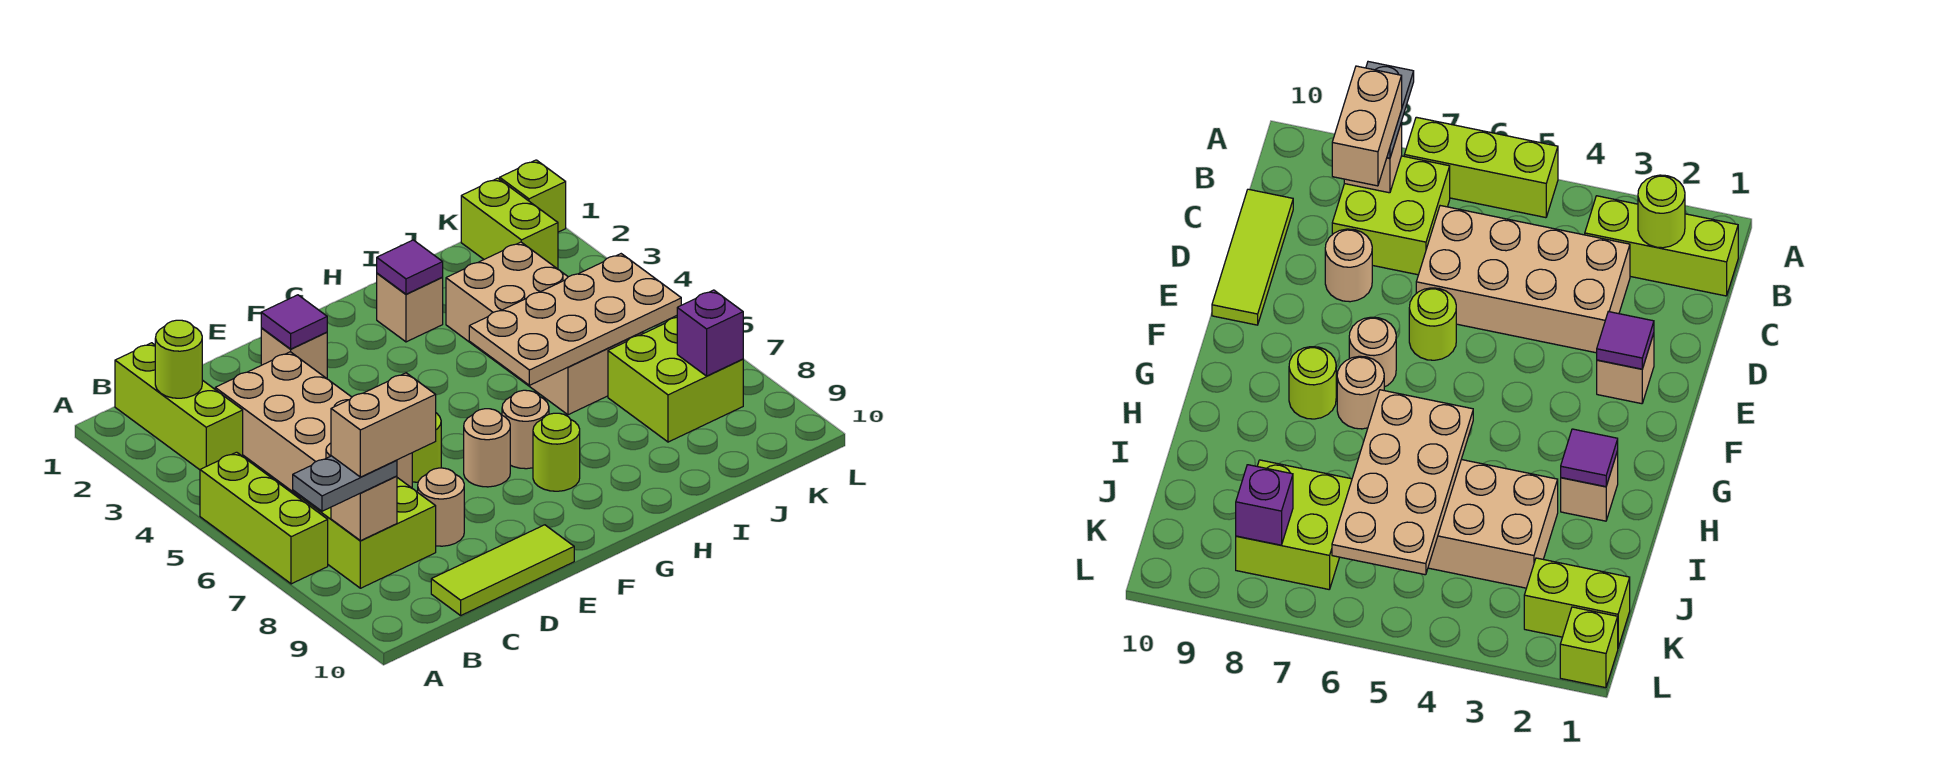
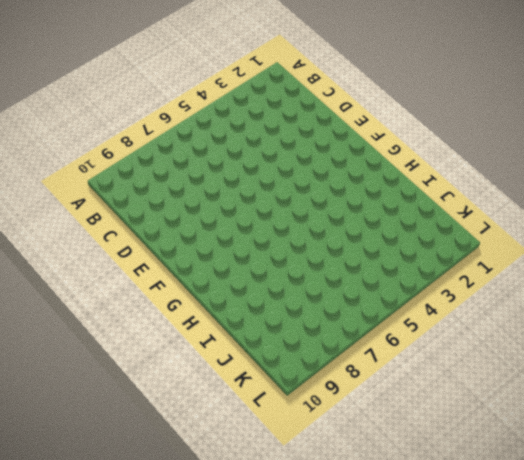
none -> lime brick A5:A7 level 1
none -> lime brick B1:B3 level 1
none -> lime brick B7:C8 level 1

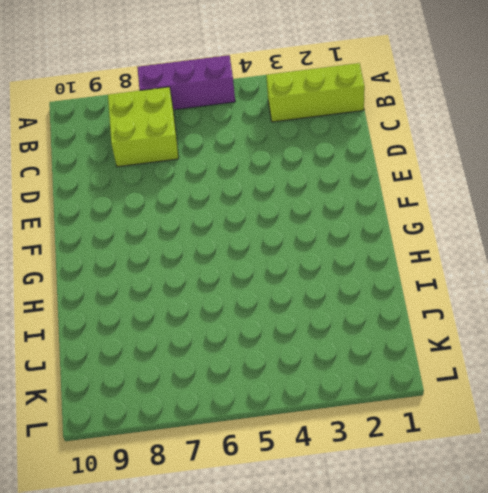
purple brick A5:A7 level 1 -> lime brick A5:A7 level 1
none -> tan brick C3:D6 level 1
none -> lime tile C10:E10 level 1
none -> tan round brick D8 level 1

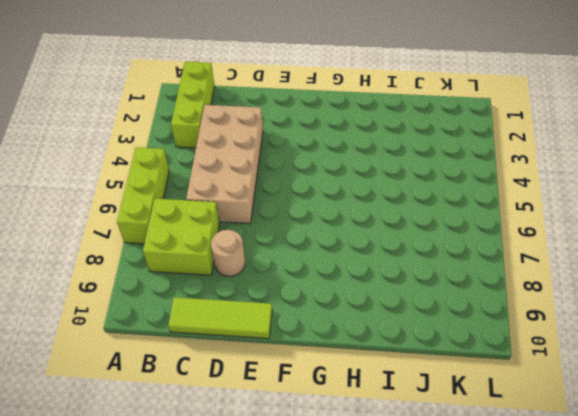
none -> tan brick E2 level 1
none -> lime round brick E6 level 1
none -> tan round brick F7 level 1

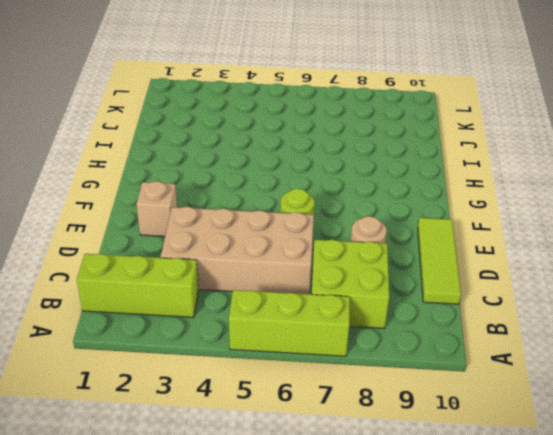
none -> tan round brick F7 level 1
none -> tan round brick G7 level 1
none -> lime round brick G8 level 1

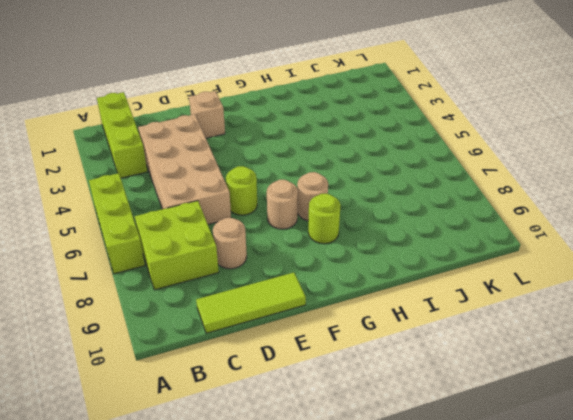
none -> tan brick H2 level 1
none -> tan brick I3:J6 level 1
none -> lime brick J7:K8 level 1

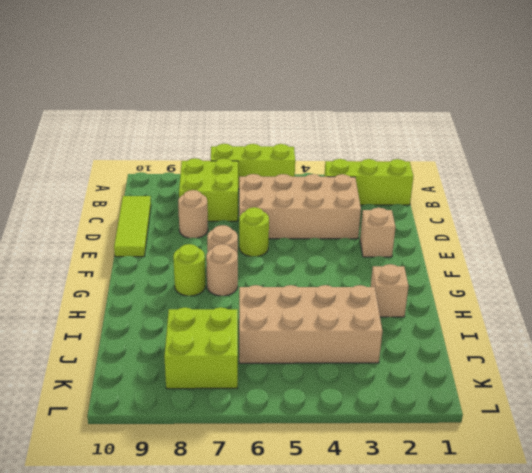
none -> lime brick K1:K2 level 1
none -> lime brick L1 level 1
none -> lime round brick B2 level 2

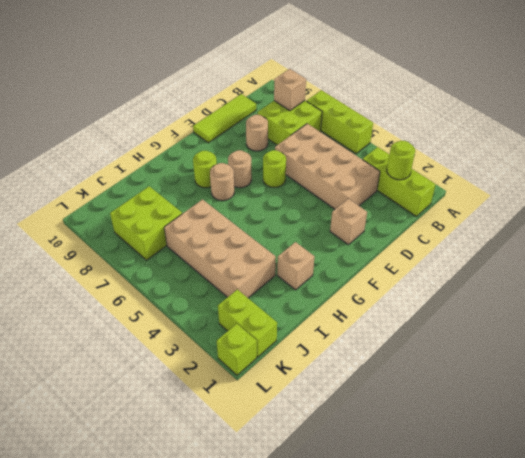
none -> purple tile E2 level 2
none -> purple tile H2 level 2
none -> tan plate H5:K6 level 2

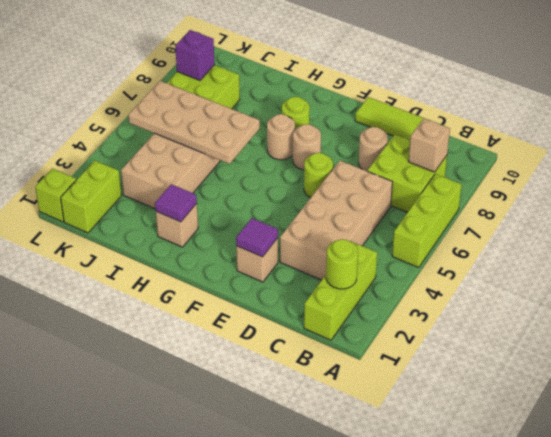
none -> grey plate A8:B8 level 3
none -> tan brick B8:C8 level 4

